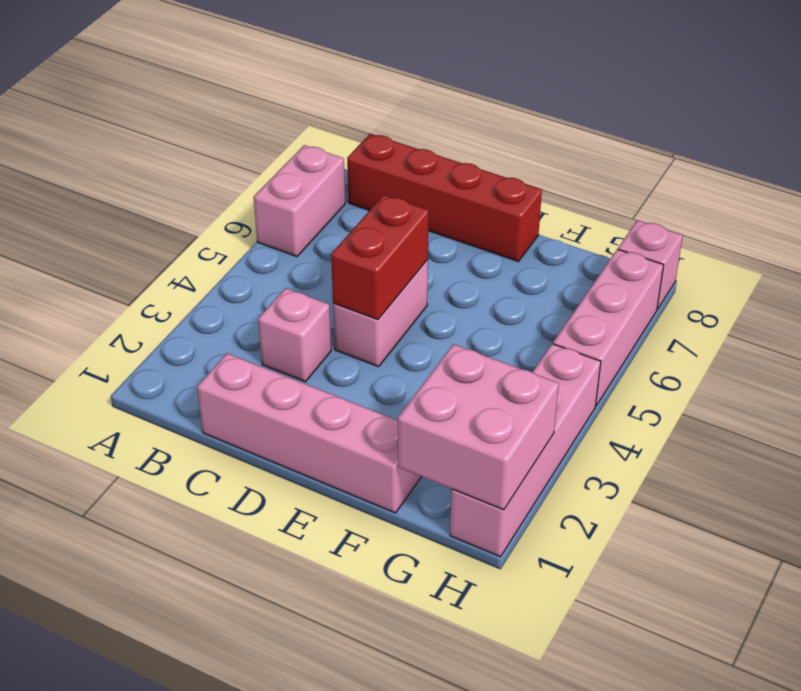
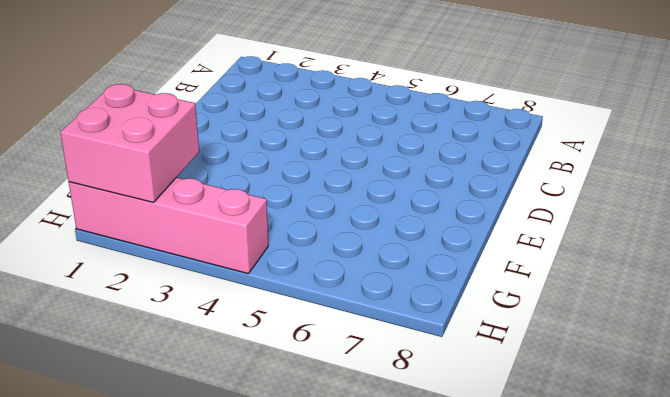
none -> pink brick A6:A7 level 1
none -> red brick B8:E8 level 1

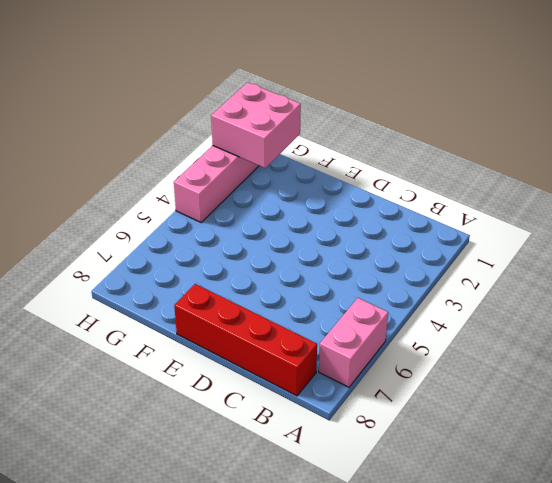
none -> pink brick C1:F1 level 1
none -> pink brick C3 level 1

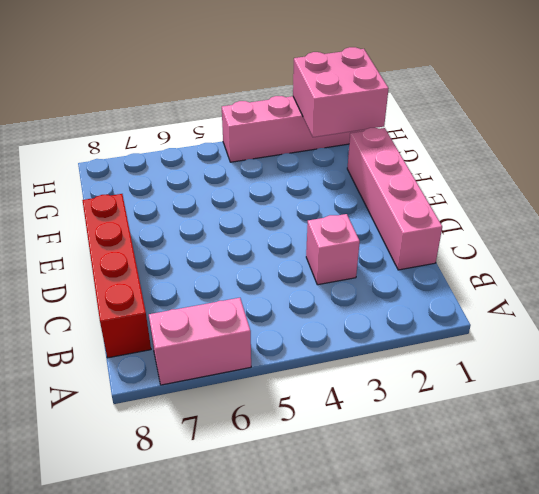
none -> pink brick D4:D5 level 1
none -> pink brick H5:H7 level 1

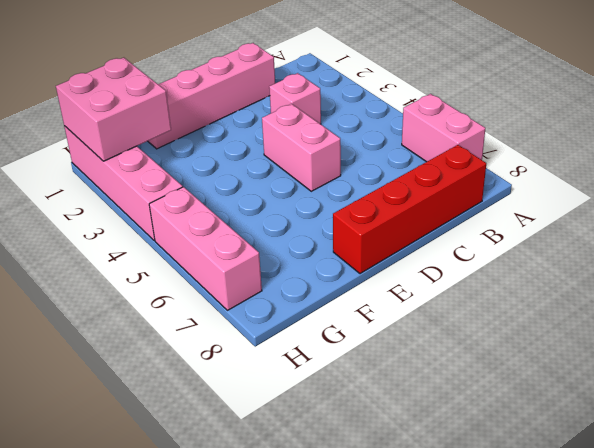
none -> pink brick H8 level 1
none -> red brick D4:D5 level 2

